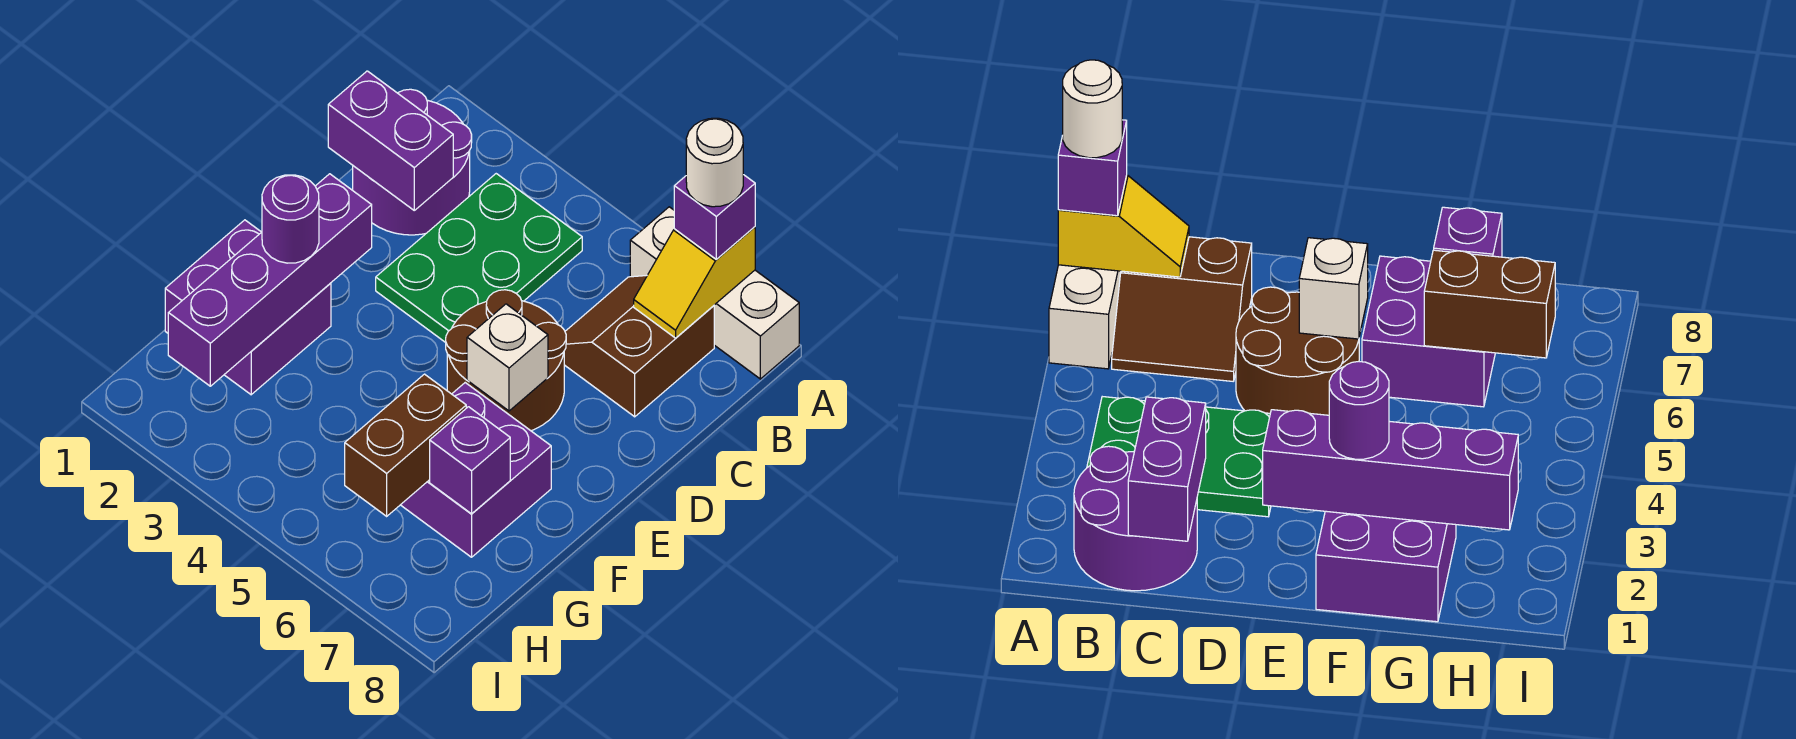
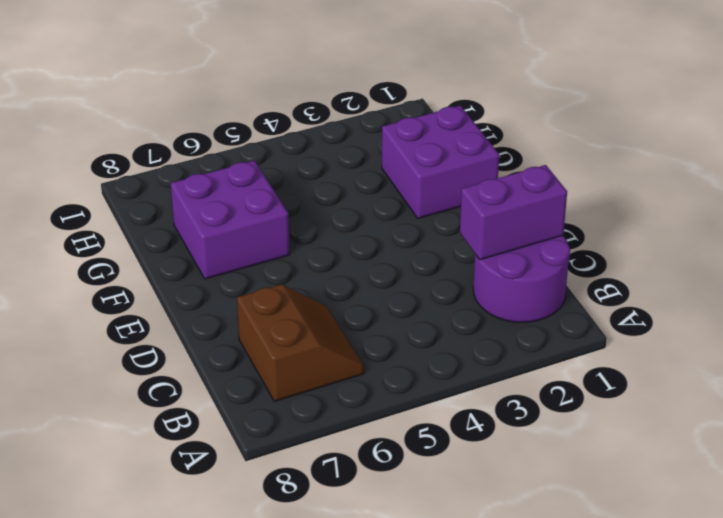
none -> white brick A6:A8 level 1
none -> green plate B3:D4 level 1
none -> brown round brick D5:E6 level 1

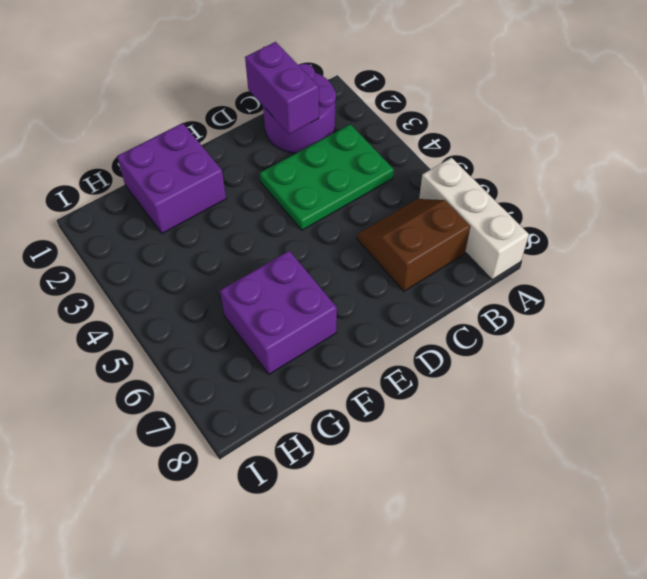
none -> brown round brick D5:E6 level 1
none -> yellow slope A7:B7 level 2 top A
none -> purple brick E2:H2 level 2

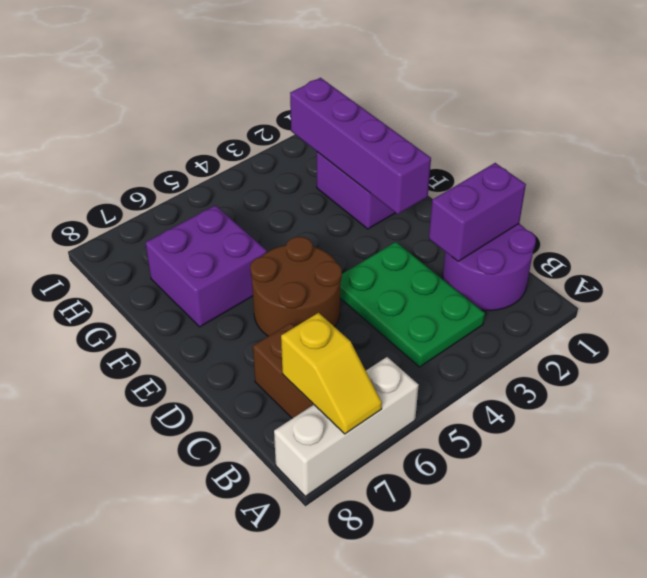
yellow slope A7:B7 level 2 top B -> yellow slope A7:B7 level 2 top A
none -> white brick E6 level 2
none -> brown brick G6:H6 level 2
none -> purple brick G7 level 2

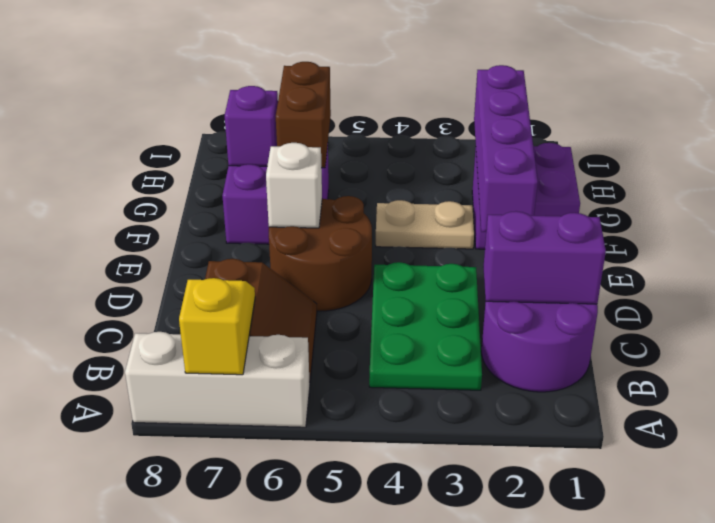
tan plate F3:F4 level 1 -> none
none -> purple brick A7 level 3
none -> purple round brick F2 level 3
none -> white round brick A7 level 4

